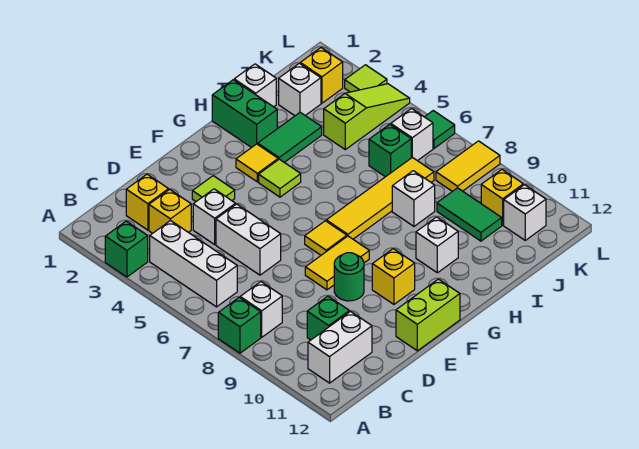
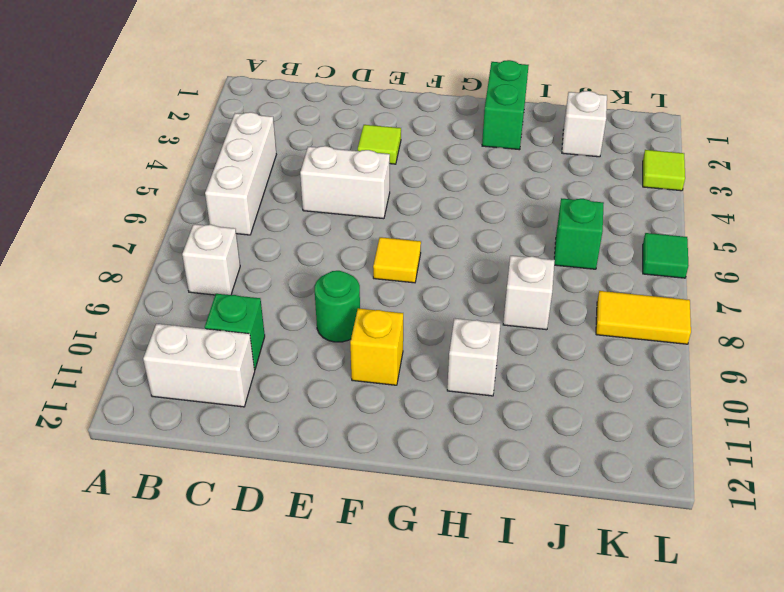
white brick D5:E5 level 1 -> white brick D5:D6 level 1
none -> green brick A3 level 1
none -> green brick A8 level 1
none -> yellow brick C2 level 1
none -> yellow brick C3 level 1

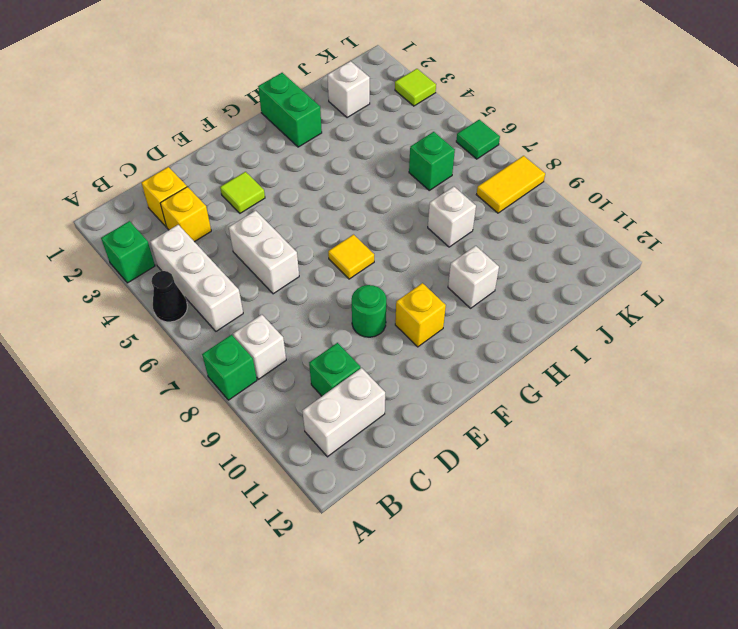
black cone A5 level 1 -> none
none -> white brick D4 level 1
none -> yellow tile E8:F8 level 1
none -> lime brick E12:F12 level 1
none -> yellow tile G3 level 1

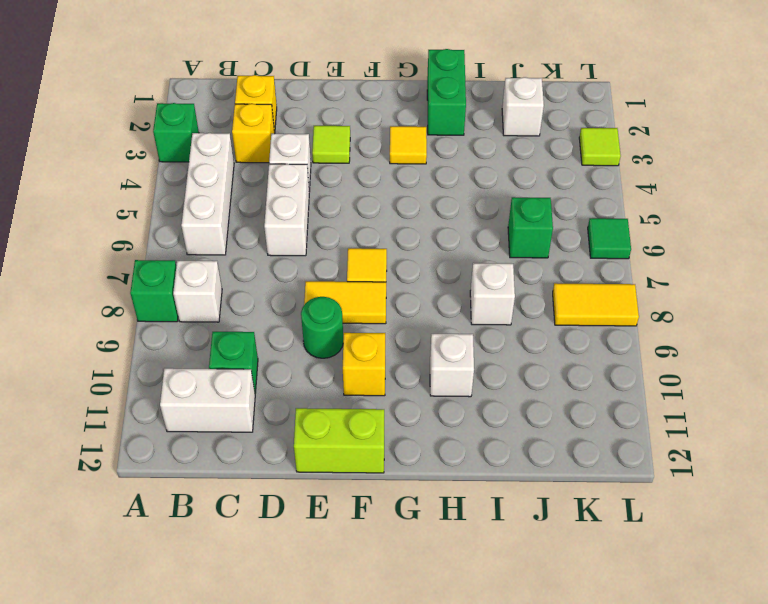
none -> lime tile G4 level 1
none -> yellow tile G7:J7 level 1
none -> green tile H3:I3 level 1
none -> white brick I1 level 1

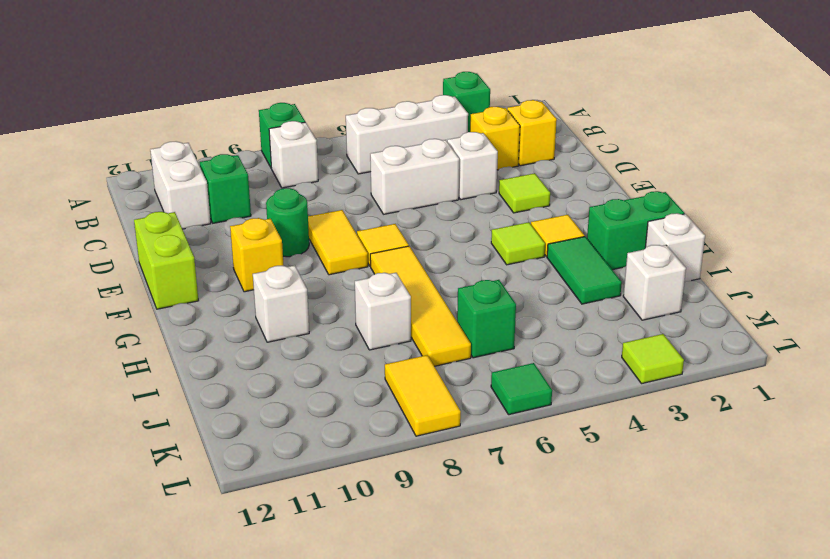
none -> lime slope J4:L4 level 1 top J
none -> green tile J9:J10 level 1
none -> yellow brick K2 level 1
none -> white brick K6 level 1

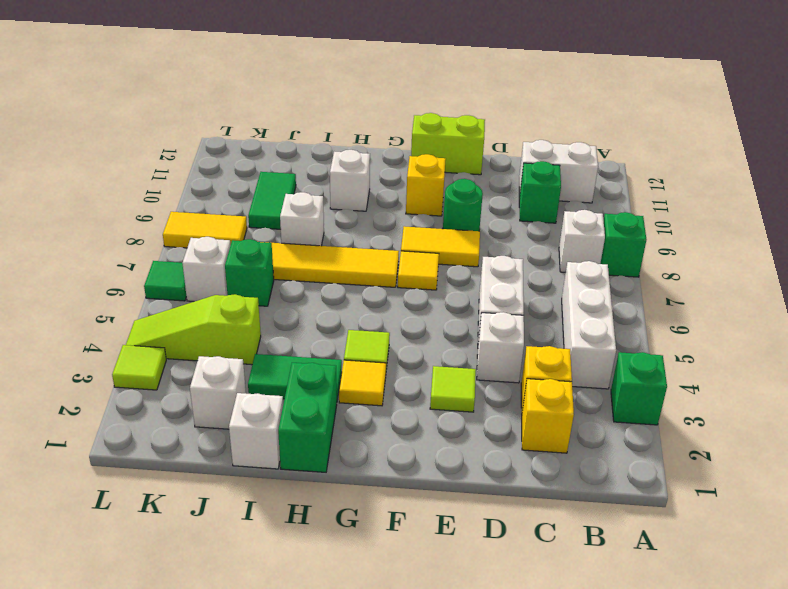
none -> yellow brick K2 level 1
none -> yellow brick K10 level 1
none -> white brick K11 level 1

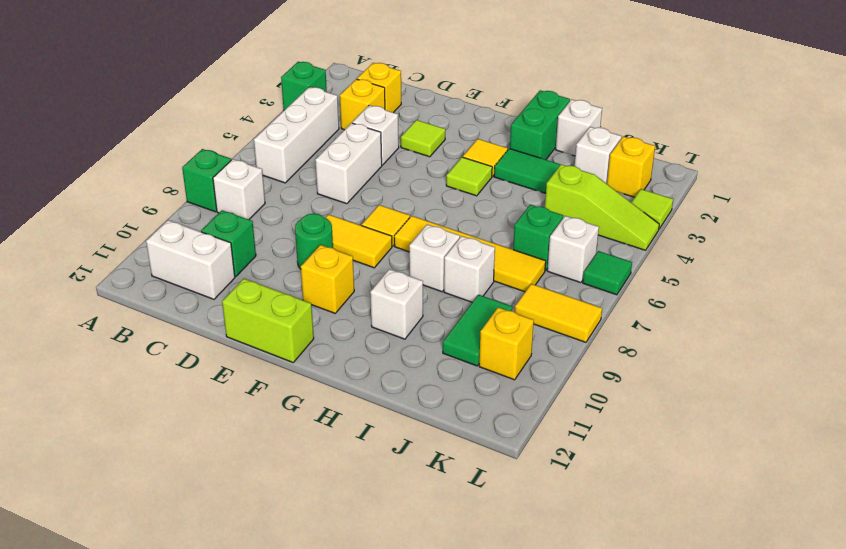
white brick H8 level 1 -> white brick K11 level 1

